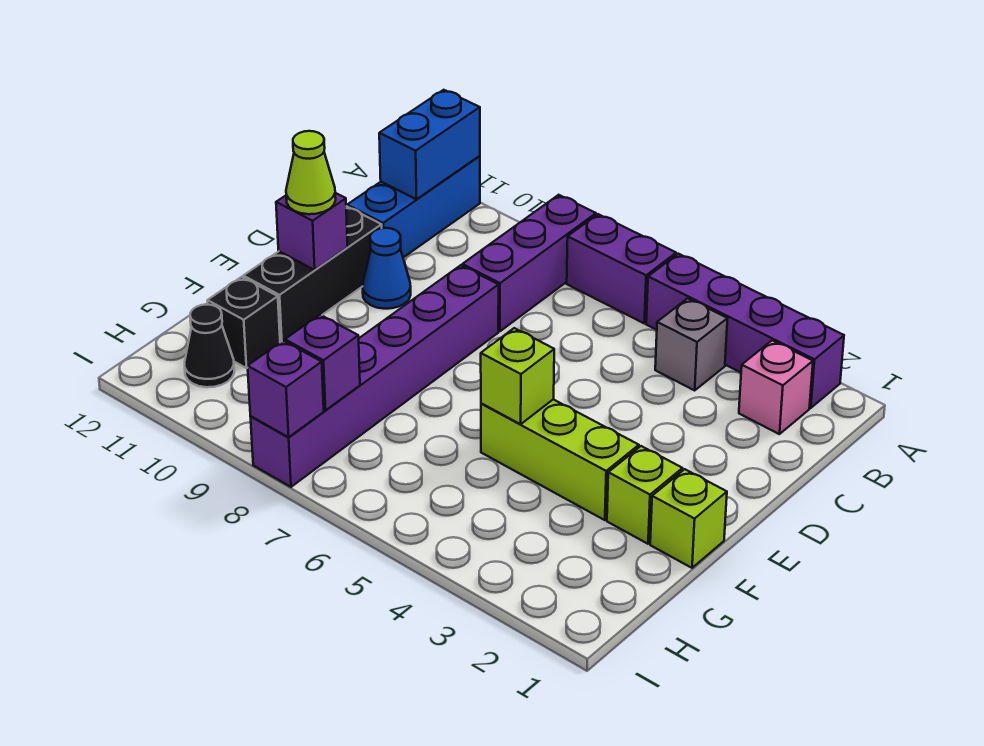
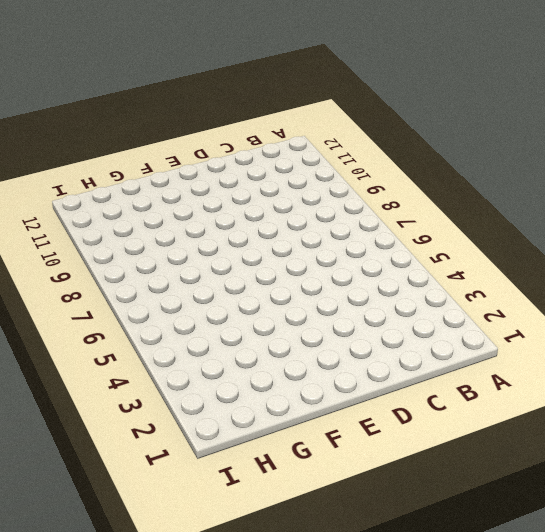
none -> purple brick A2:A5 level 1
none -> purple brick A6:A7 level 1
none -> purple brick A8:C8 level 1

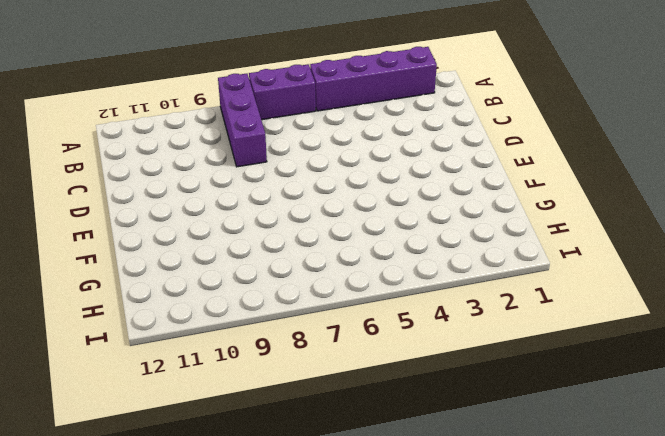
none -> blue brick A11:C11 level 1
none -> pink brick B2 level 1
none -> grey brick B4 level 1

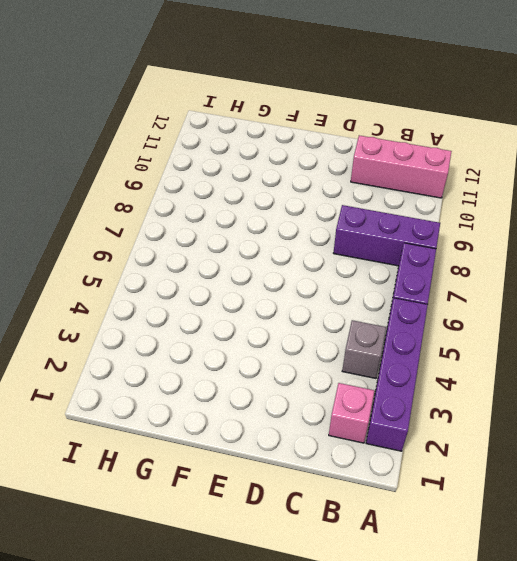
pink brick A11:C11 level 1 -> blue brick A11:C11 level 1
none -> purple brick D8:I8 level 1
none -> blue cone D10 level 1
none -> black brick D11:F11 level 1

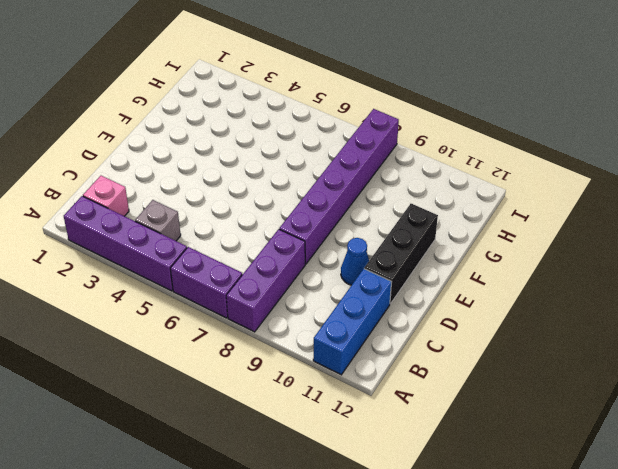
none -> lime brick F1 level 1
none -> lime brick F2 level 1
none -> lime brick F3:F5 level 1

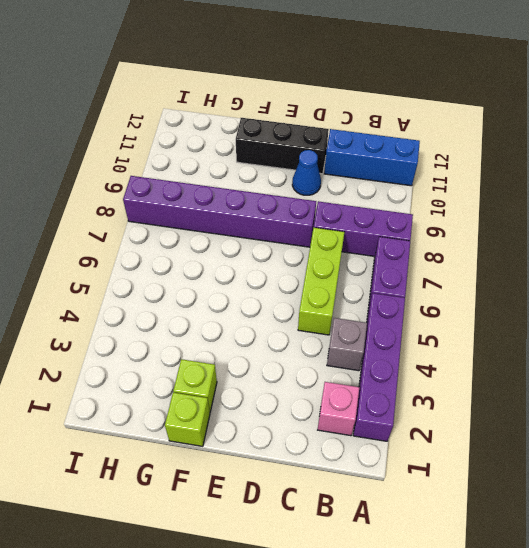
lime brick C5:C7 level 1 -> lime brick F3:F5 level 1
none -> black brick G11 level 1
none -> black cone H11 level 1
none -> blue brick A11:B11 level 2

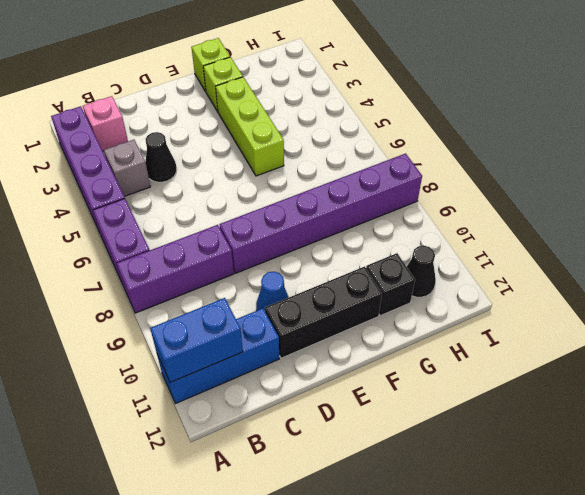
black cone C4 level 1 -> none
none -> purple brick E11 level 2
none -> lime brick F5 level 2
none -> purple brick H8 level 2

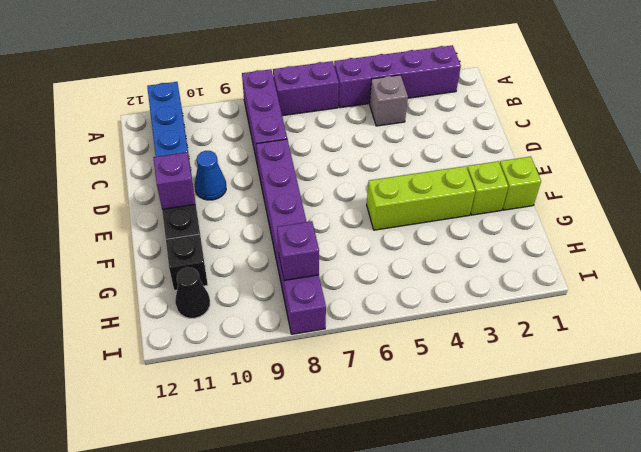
none -> pink brick B2 level 1
none -> blue brick A11:B11 level 2
none -> lime brick F5 level 2

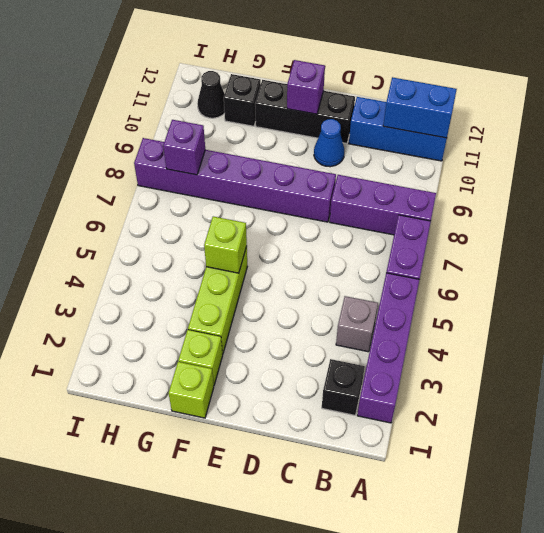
black brick B2 level 1 -> pink brick B2 level 1
none -> purple brick I8 level 2
none -> lime cone E11 level 3

